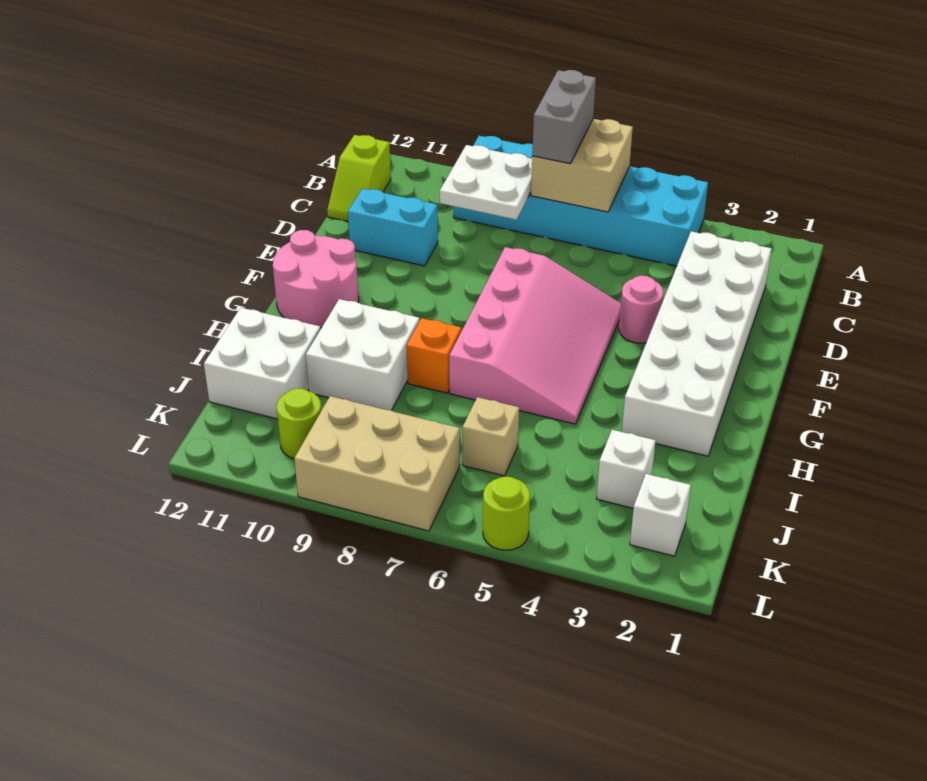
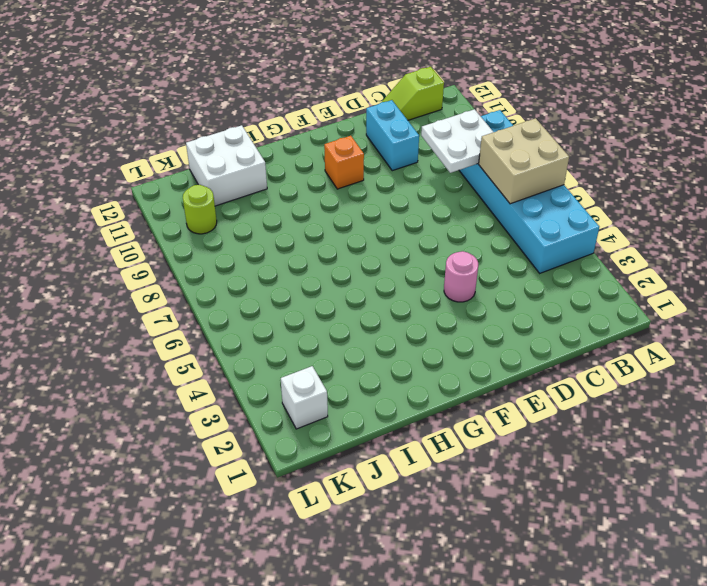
orange brick F10 level 1 -> orange brick H8 level 1
none -> white brick C2:H3 level 1
none -> pink slope E5:H7 level 1 top 7
none -> pink round brick F11:G12 level 1

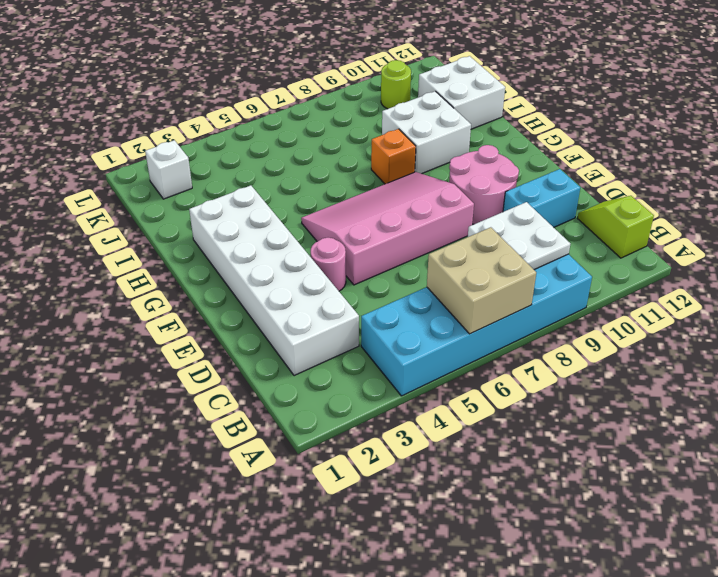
pink slope E5:G8 level 1 top E -> pink slope E5:H7 level 1 top 7
pink round brick E9:F10 level 1 -> pink round brick F11:G12 level 1
none -> white brick J3 level 1
none -> tan brick J6 level 1
none -> tan brick K7:L9 level 1

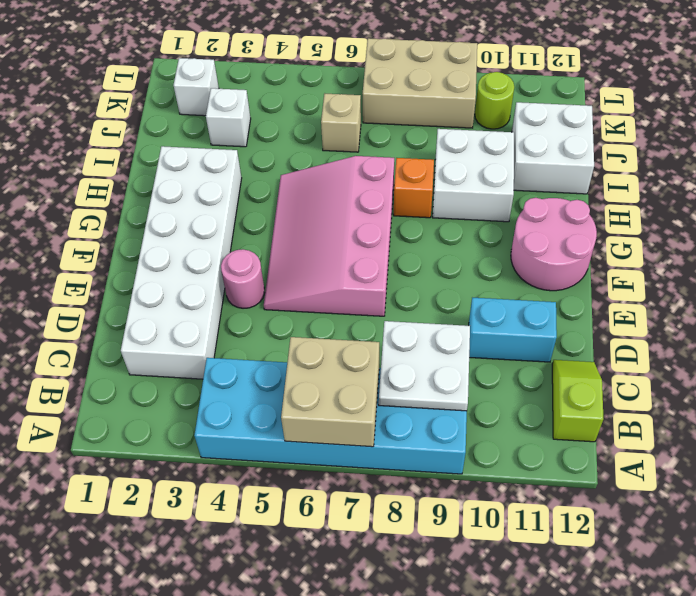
none -> lime round brick L5 level 1
none -> grey brick A7:B7 level 3

